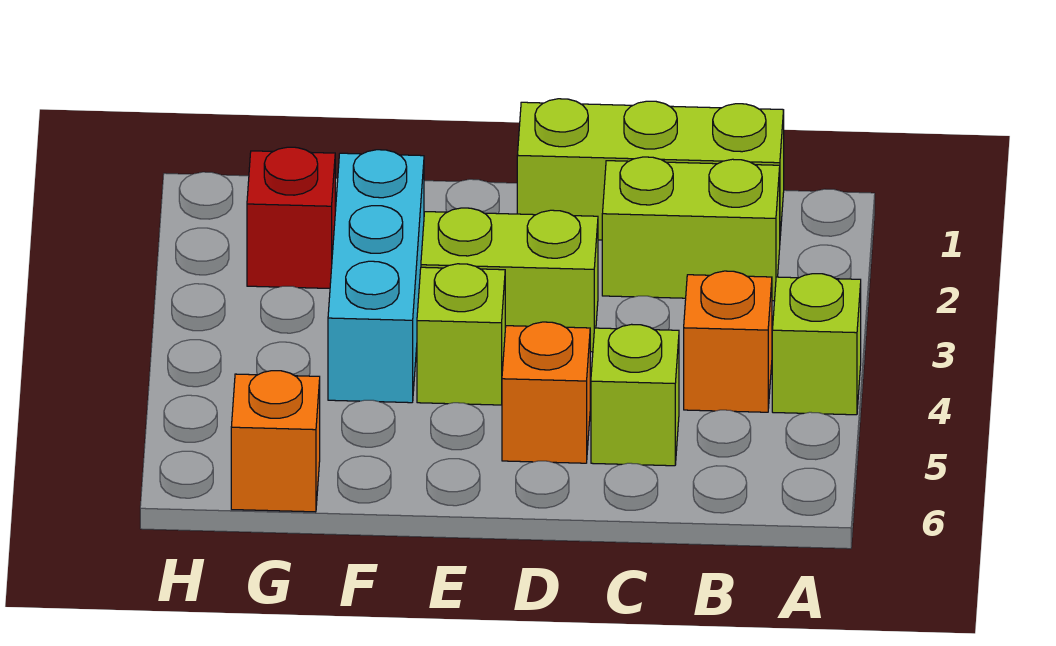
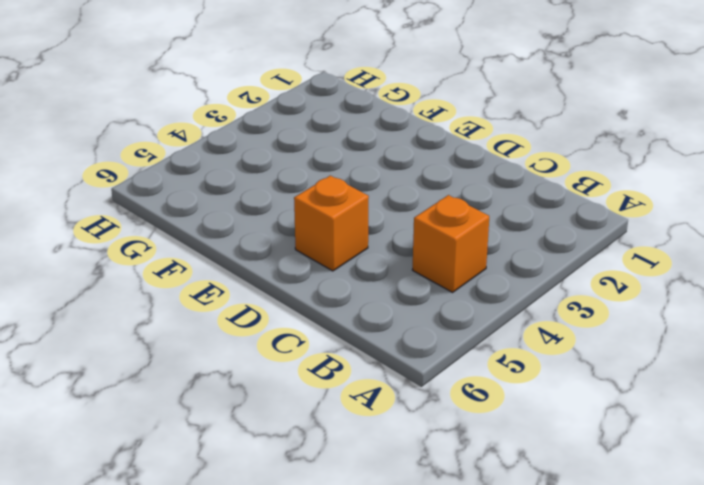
none -> lime brick A4 level 1
none -> lime brick B1:D1 level 1

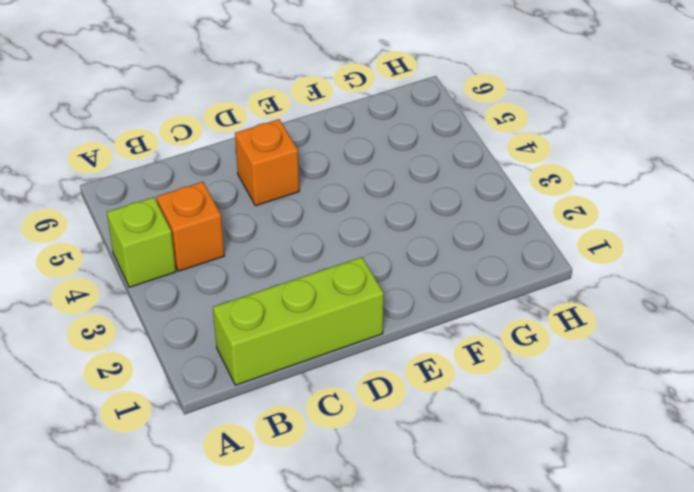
none -> lime brick B2:C2 level 1
none -> lime brick C5 level 1

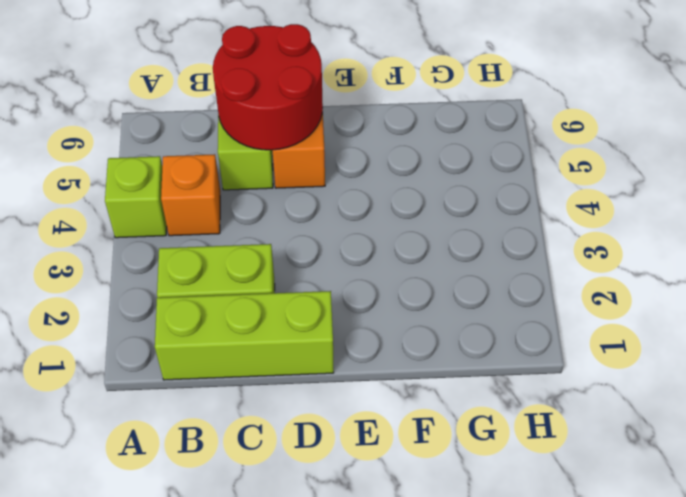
red round brick C5:D6 level 2 -> none
none -> lime brick D3:E3 level 1
none -> lime brick E4 level 1

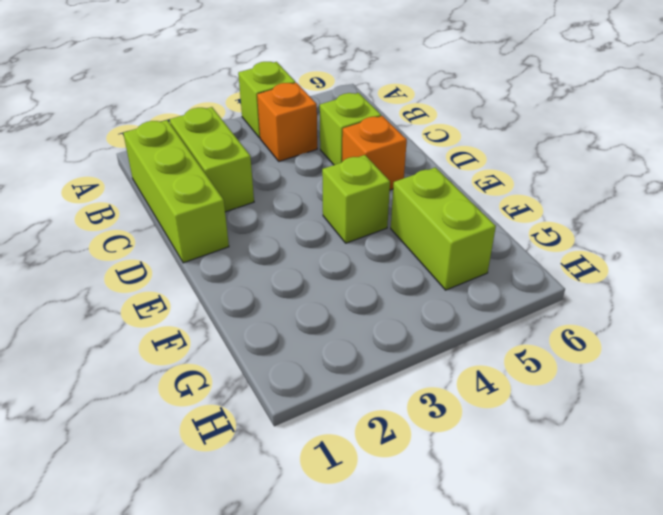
lime brick F5:G5 level 1 -> lime brick D3:E3 level 1
none -> cyan brick F2:F4 level 1
none -> red brick G2 level 1

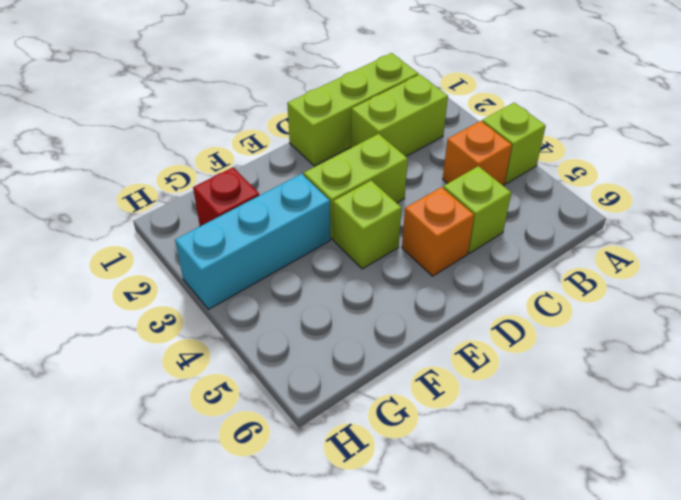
cyan brick F3:H3 level 1 -> cyan brick F2:F4 level 1
none -> orange brick G6 level 1

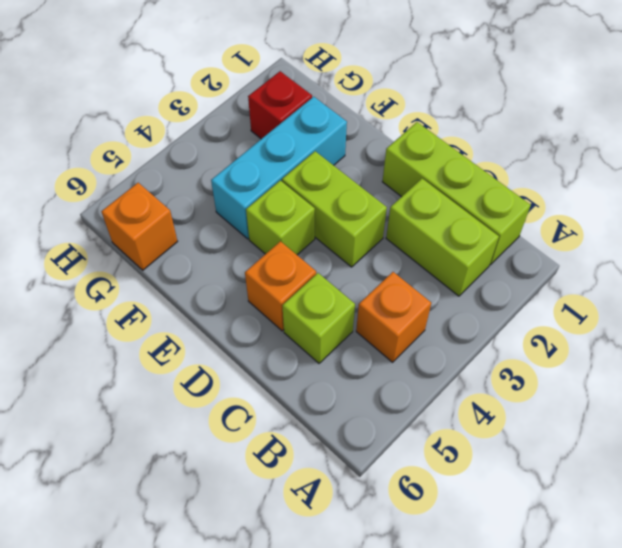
none -> lime brick A4 level 1

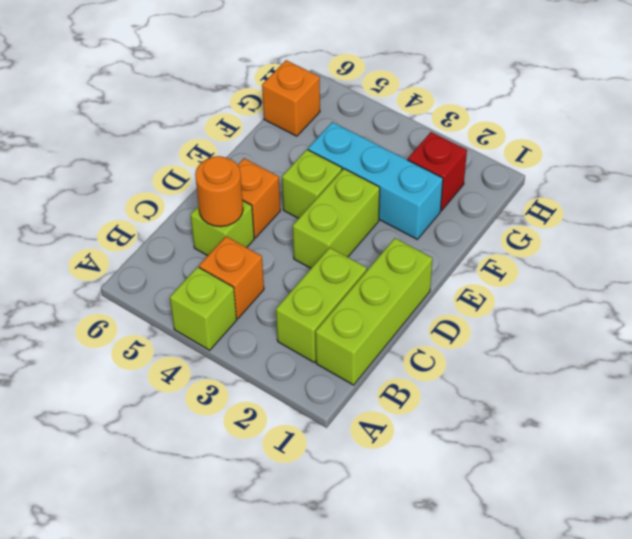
orange round brick C5 level 2 -> none

